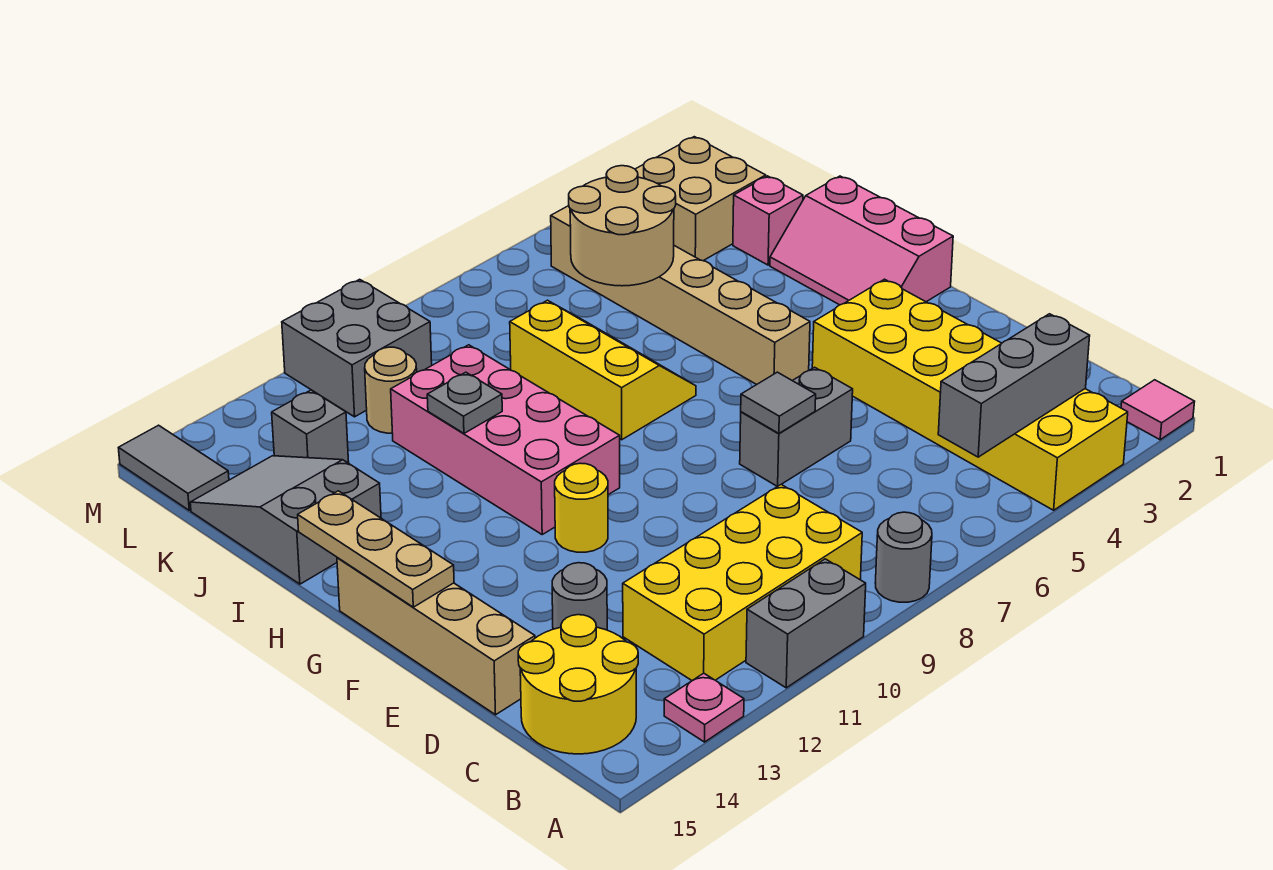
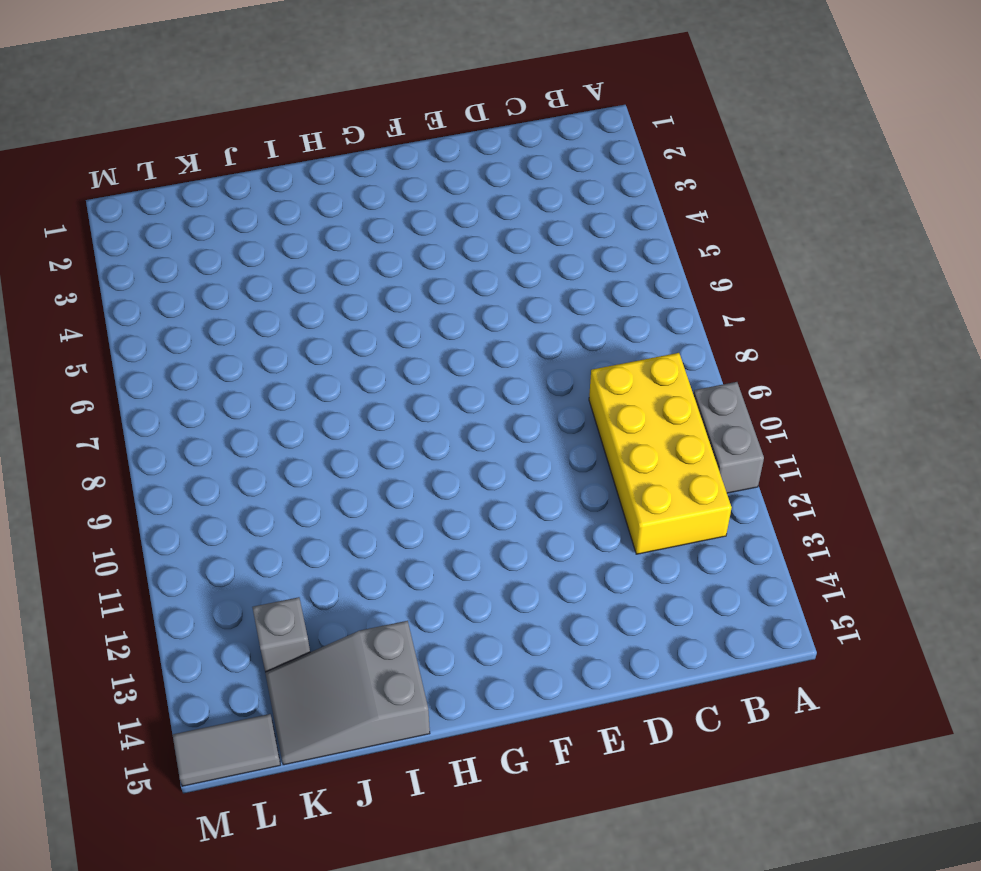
none -> pink tile A1 level 1
none -> yellow brick A3:F4 level 1
none -> grey round brick A8 level 1

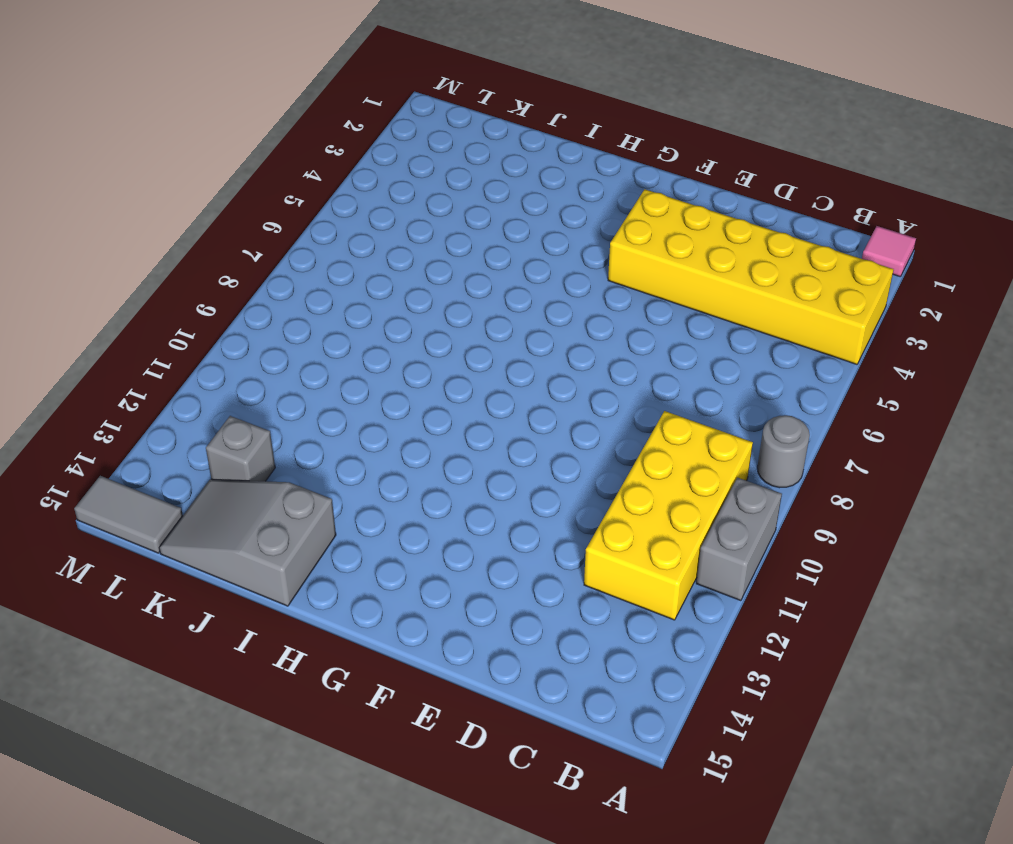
none -> pink plate A13 level 1
none -> yellow round brick B14:C15 level 1
none -> grey round brick D13 level 1

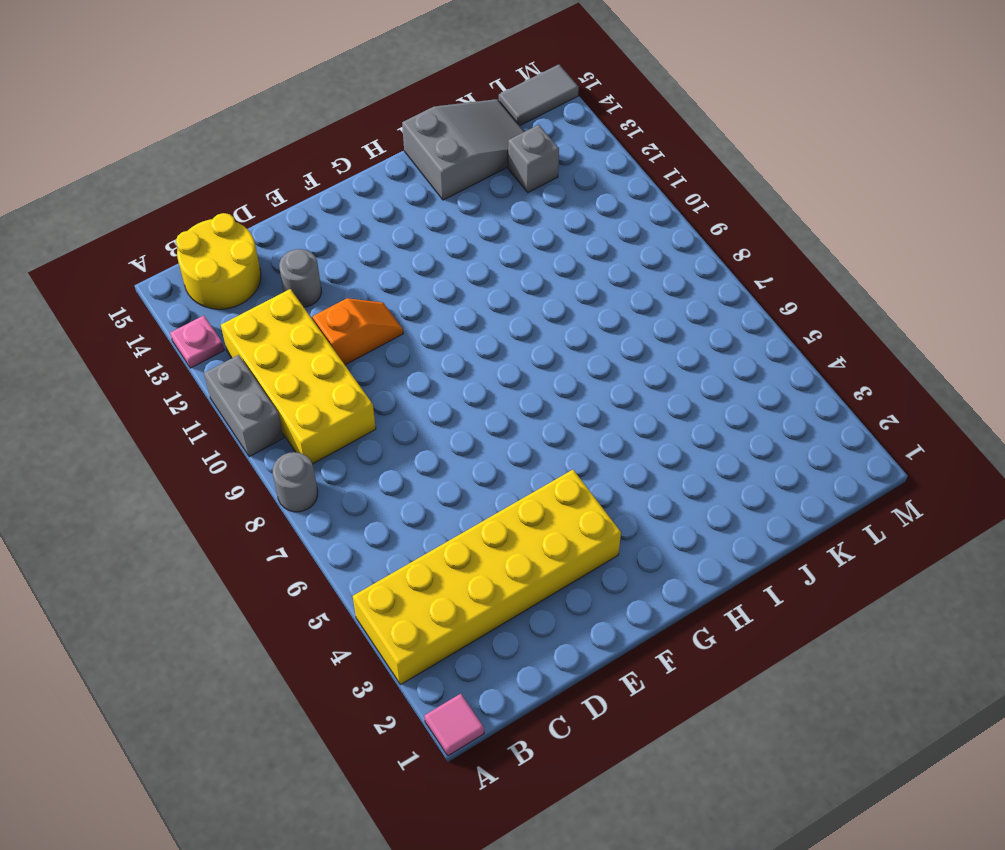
orange slope D11:E11 level 1 top D -> none
none -> tan brick D15:G15 level 1
none -> grey brick E6:E7 level 1
none -> yellow round brick F11 level 1

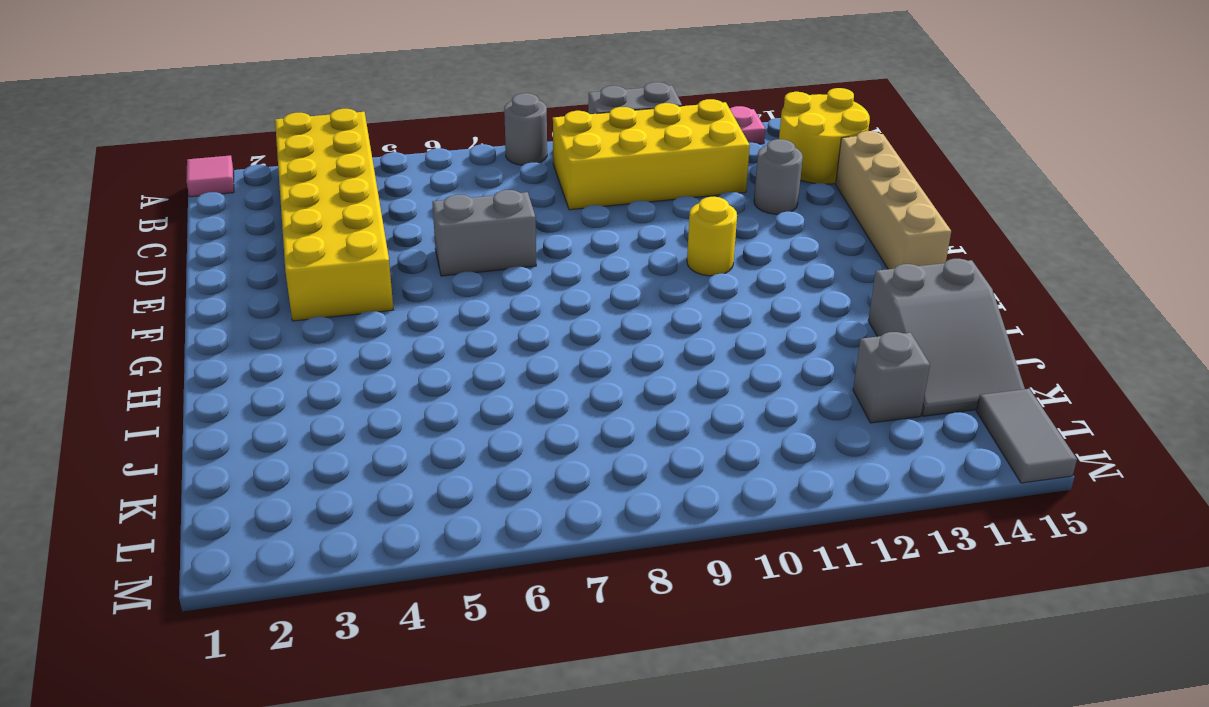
none -> pink slope G1:I2 level 1 top 1
none -> tan brick G5:L5 level 1
none -> pink brick G10:J11 level 1

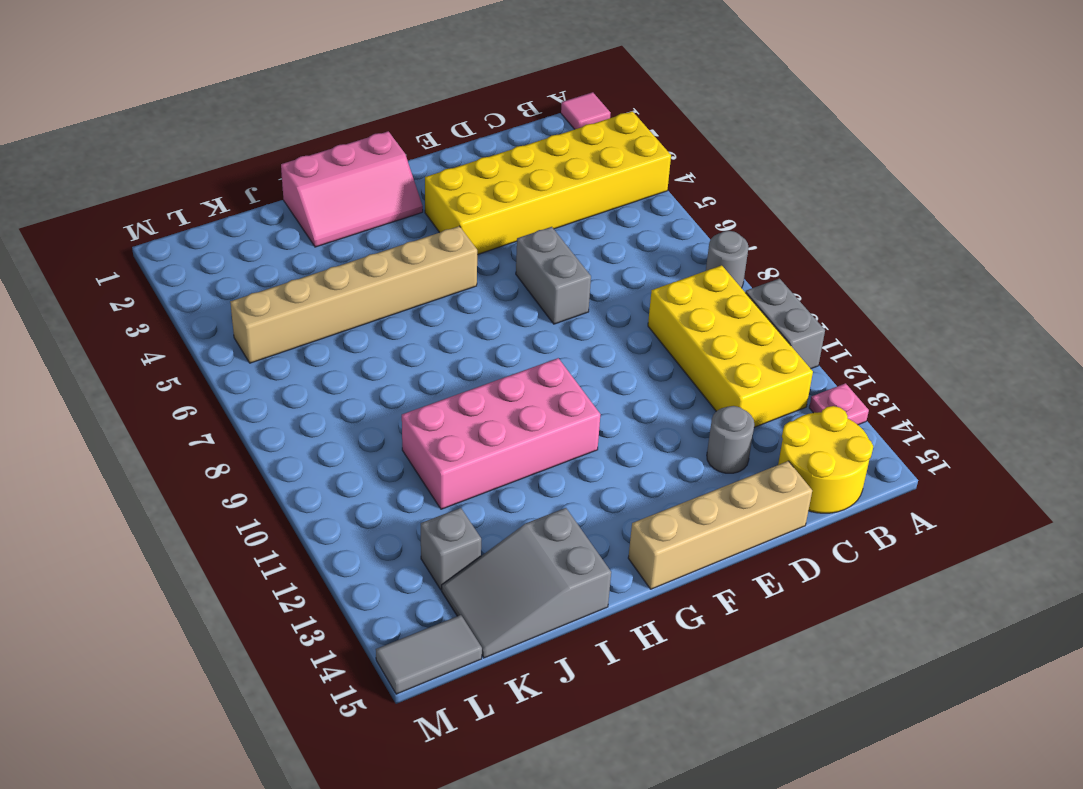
none -> yellow round brick F11 level 1
none -> yellow slope H7:J8 level 1 top 8
none -> pink brick J2 level 1

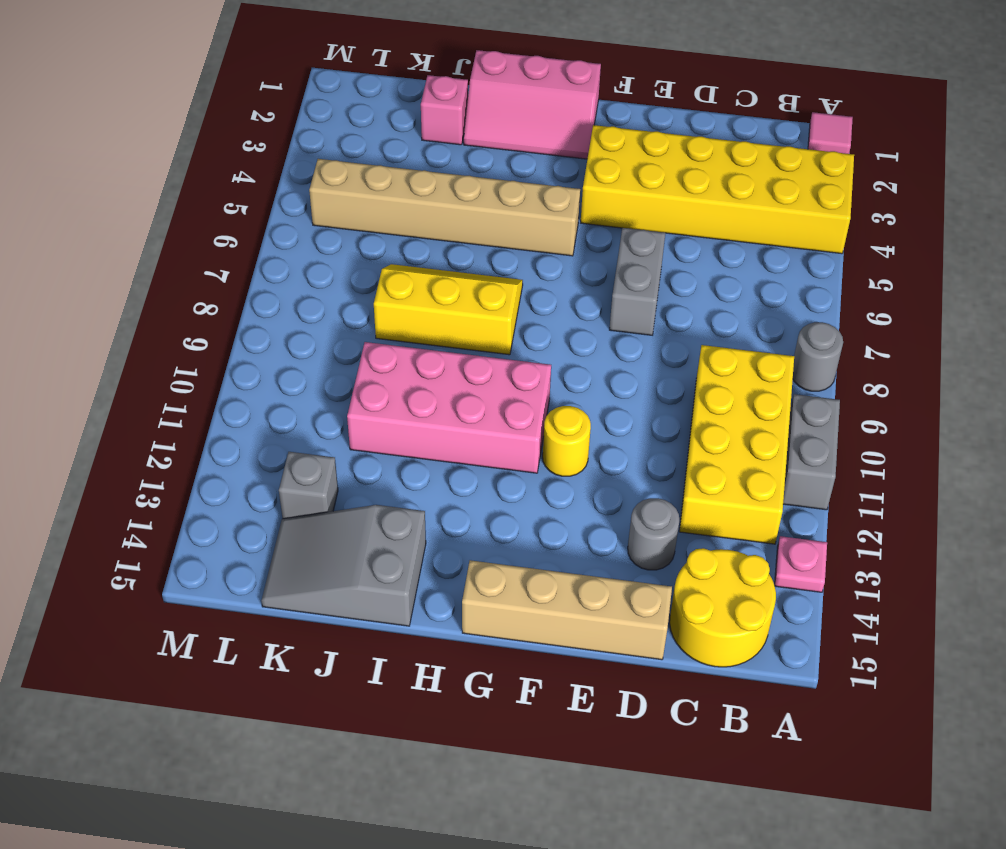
none -> tan brick K2:L3 level 1
none -> tan round brick K11 level 1
none -> grey brick L10:M11 level 1

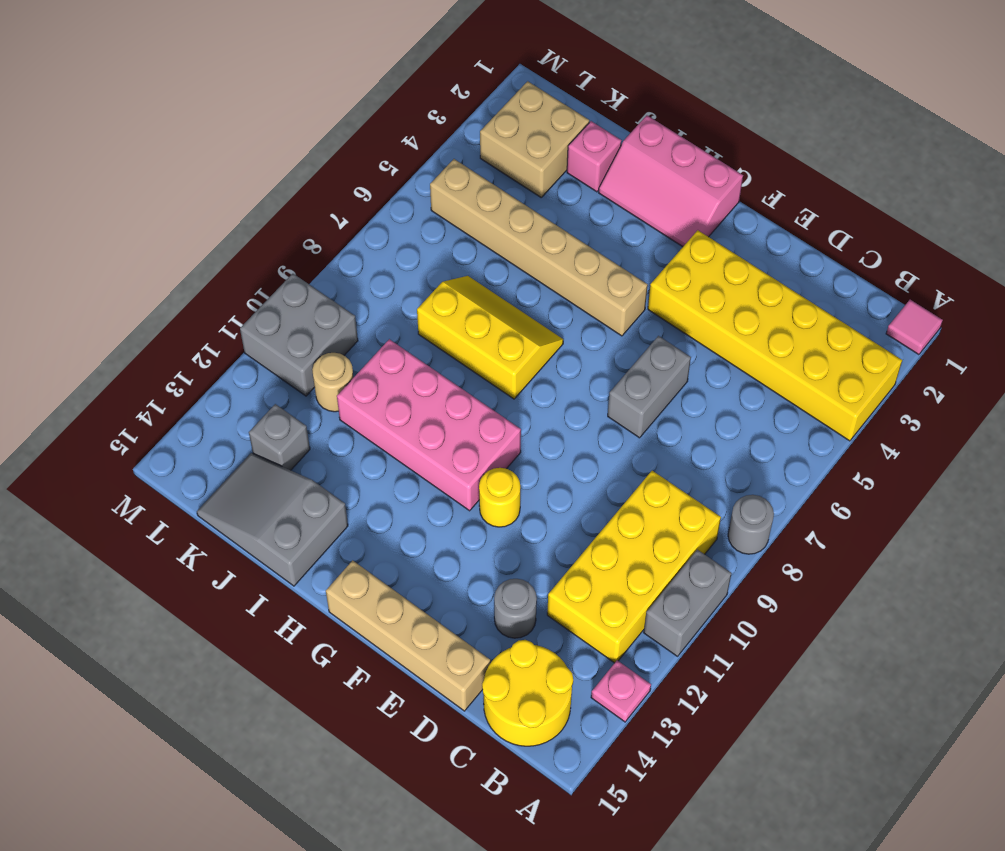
none -> grey tile L15:M15 level 1
none -> grey brick B3:B5 level 2
none -> grey tile E7 level 2

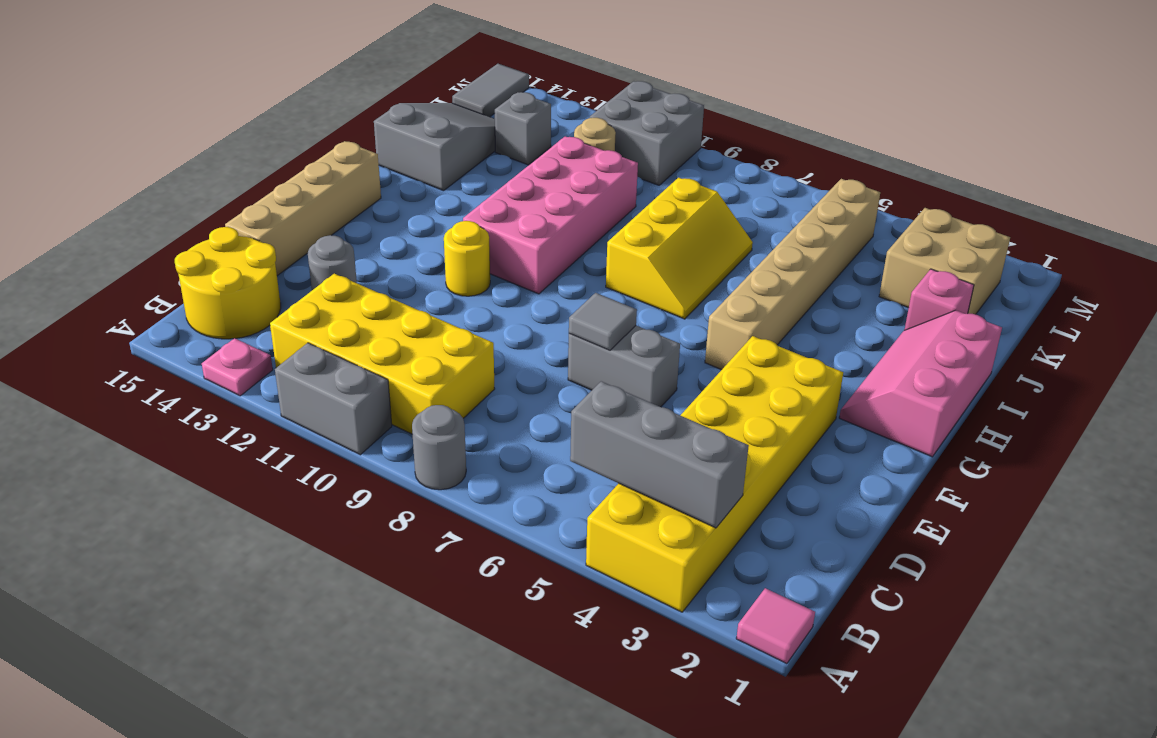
none -> tan plate F15:H15 level 2
none -> grey plate I11 level 2
none -> tan round brick J5:K6 level 2

